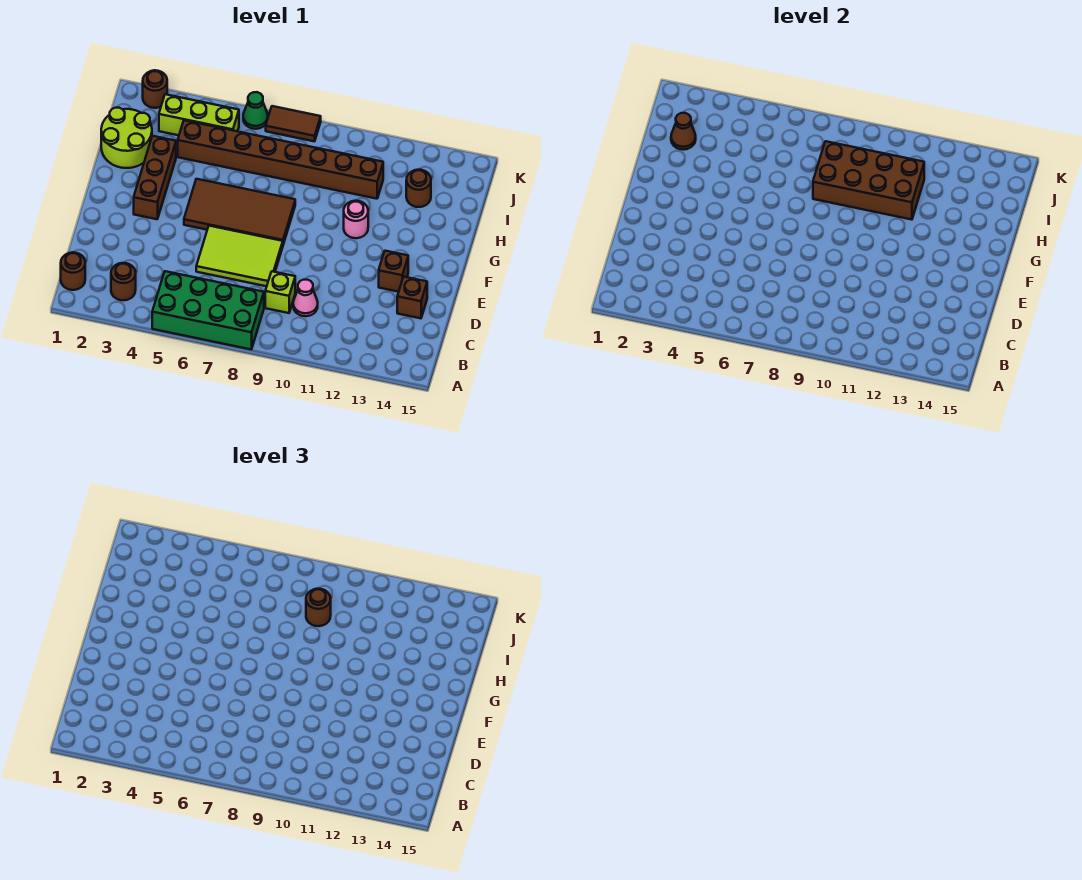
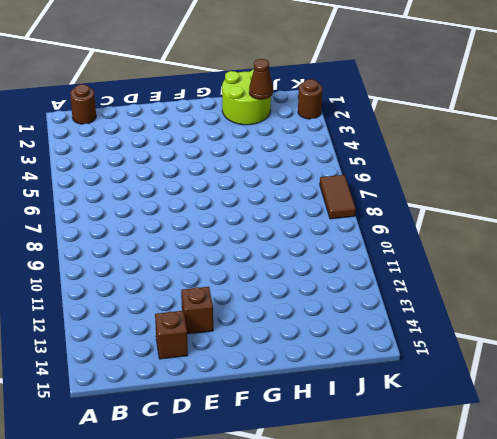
none -> green brick A5:B8 level 1
none -> brown round brick B3 level 1
none -> lime brick C9 level 1

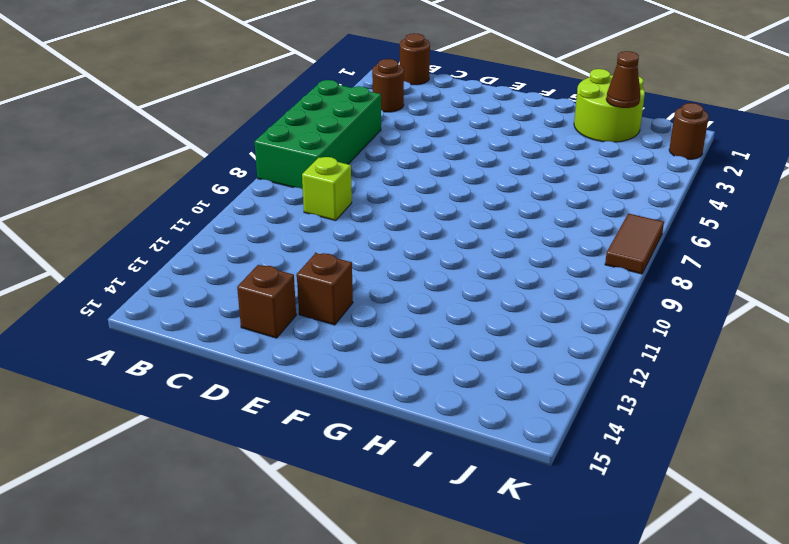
none -> pink cone C10 level 1
none -> lime tile D6:E8 level 1
none -> brown brick F3:H3 level 1

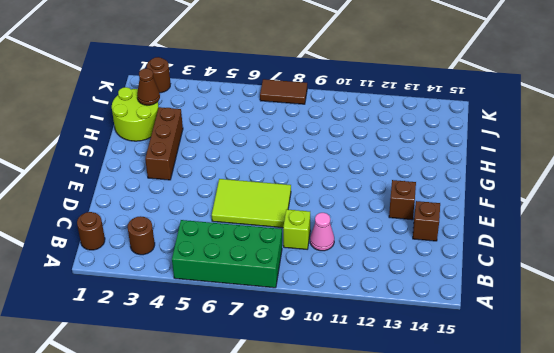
none -> brown tile F5:G8 level 1
none -> pink round brick G11 level 1
none -> brown brick I4:I11 level 1

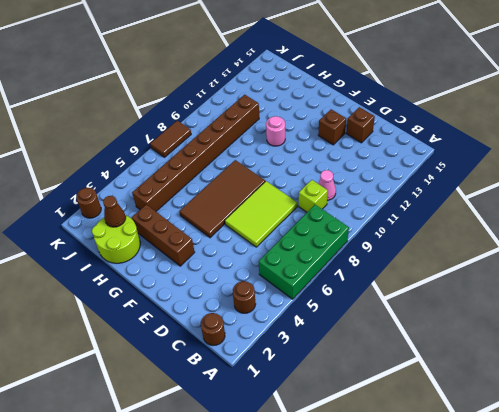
none -> brown round brick I13 level 1
none -> lime brick J3:J5 level 1
none -> green cone K6 level 1

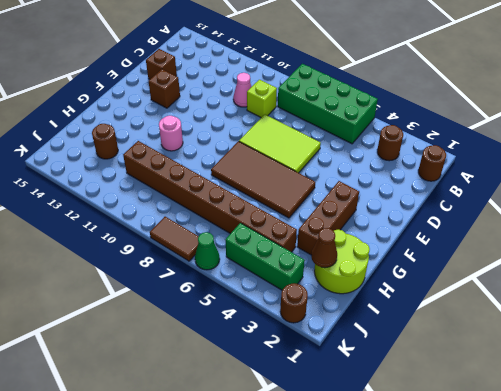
green brick J3:J5 level 1 -> lime brick J3:J5 level 1
none -> brown brick H8:I11 level 2
none -> brown round brick I9 level 3

